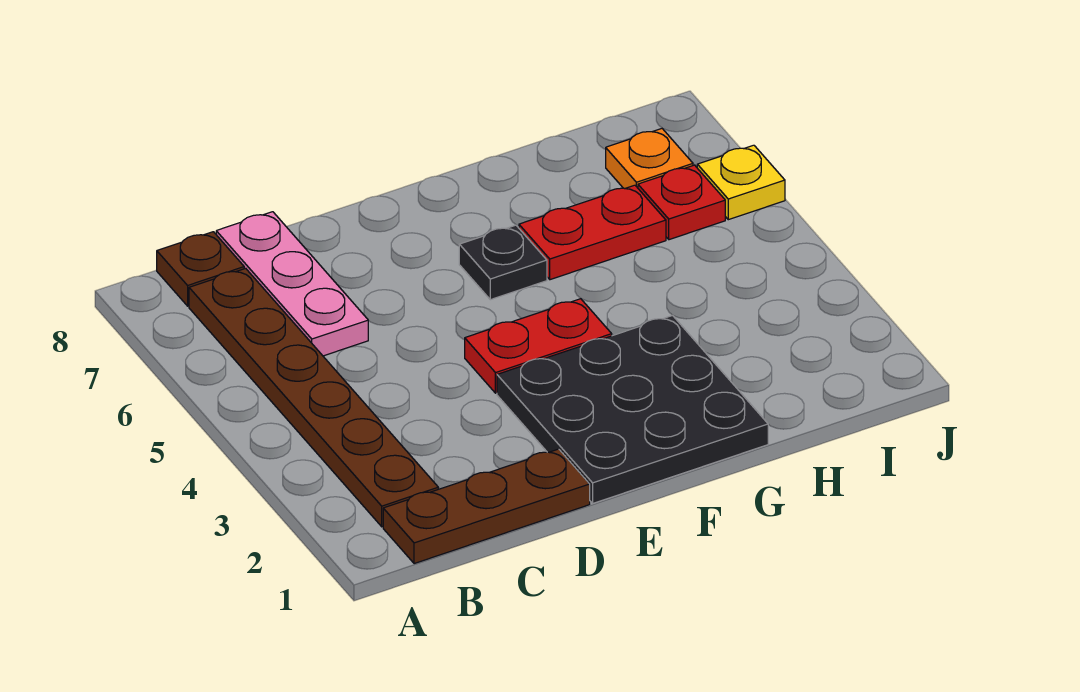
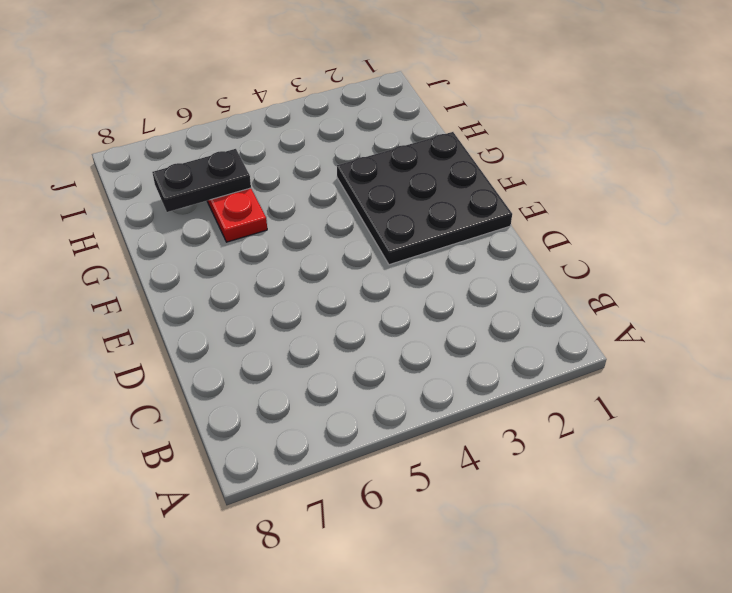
black plate H6:H7 level 2 -> none
none -> brown plate B1:D1 level 1
none -> brown plate B2:B7 level 1

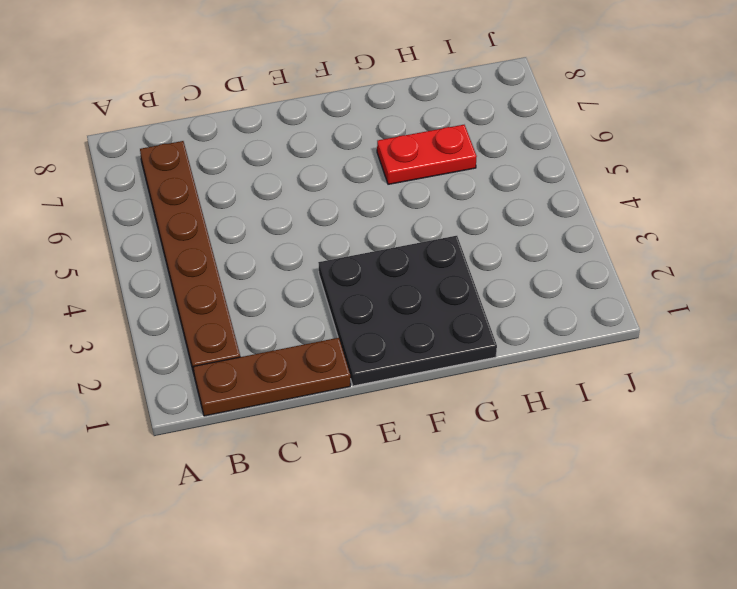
none -> brown plate B8 level 1
none -> pink plate C6:C8 level 1

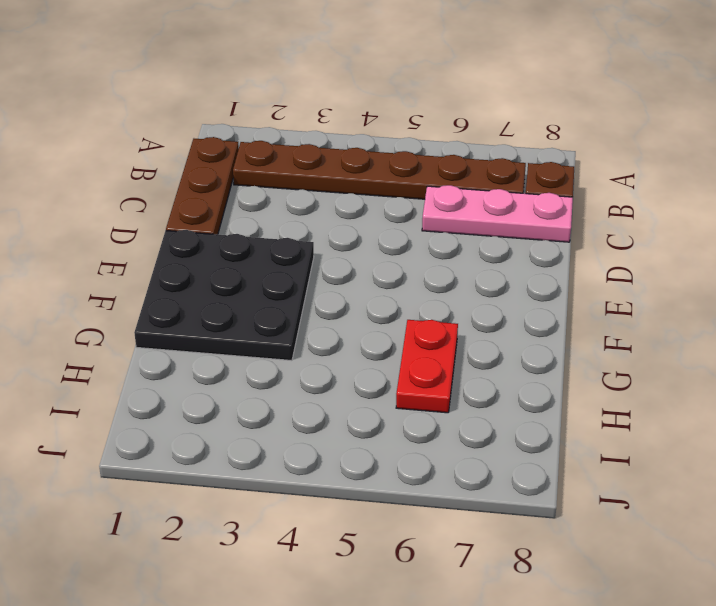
none -> red plate E4:F4 level 1
none -> black plate F6 level 1

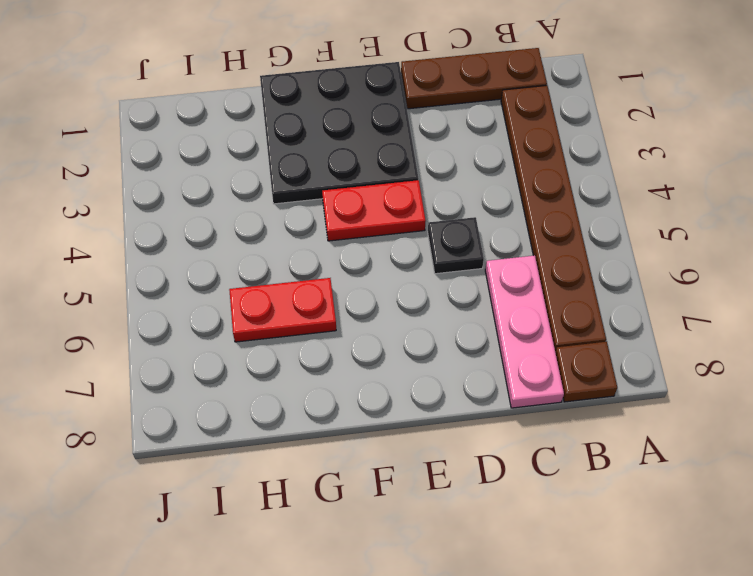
black plate D5 level 1 -> black plate F6 level 1
none -> red plate I6 level 1
none -> orange plate I7 level 1

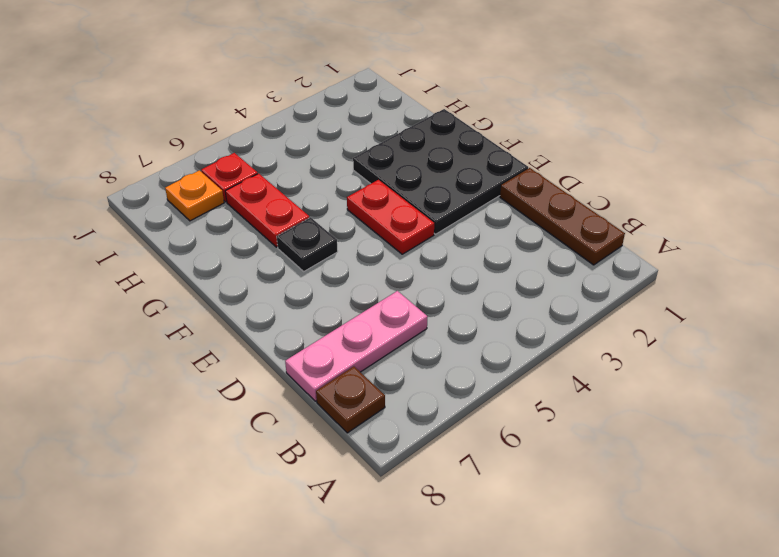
none -> brown plate B2:B7 level 1
none -> yellow plate J6 level 1

